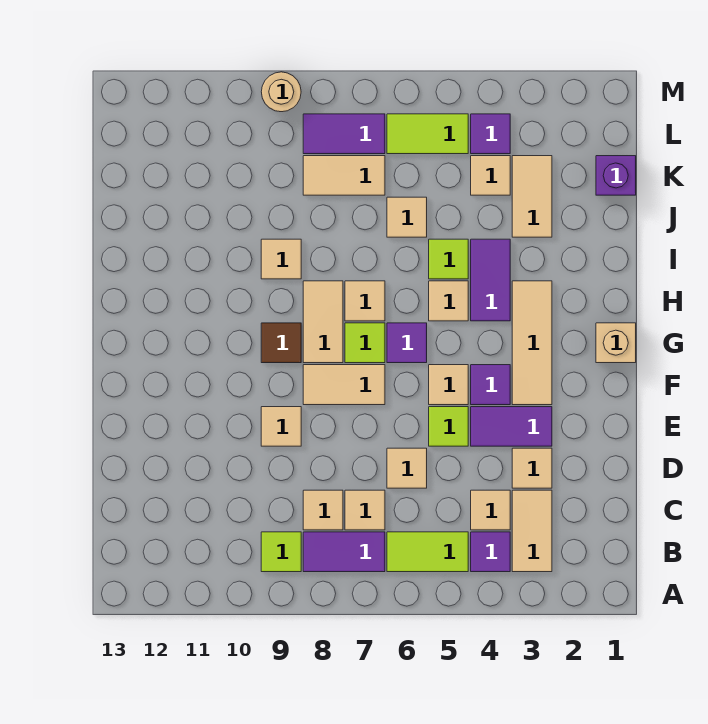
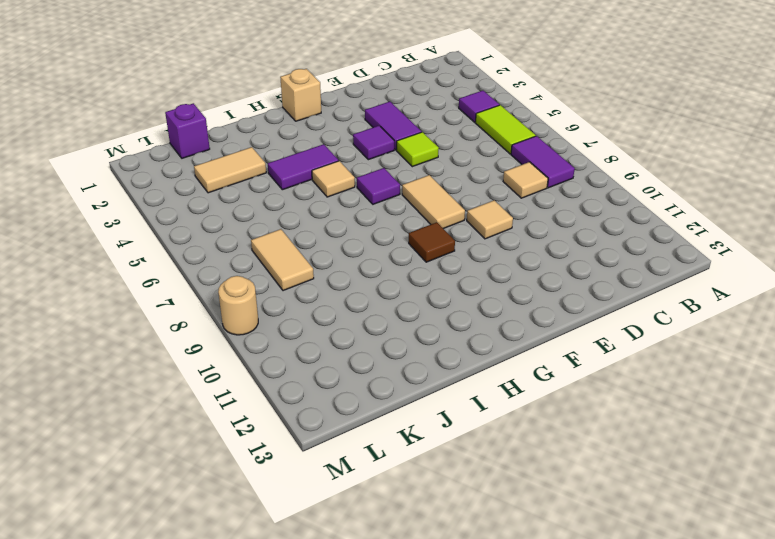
none -> tan tile B3:C3 level 1
none -> lime tile B9 level 1
none -> tan tile C4 level 1
none -> tan tile C7 level 1

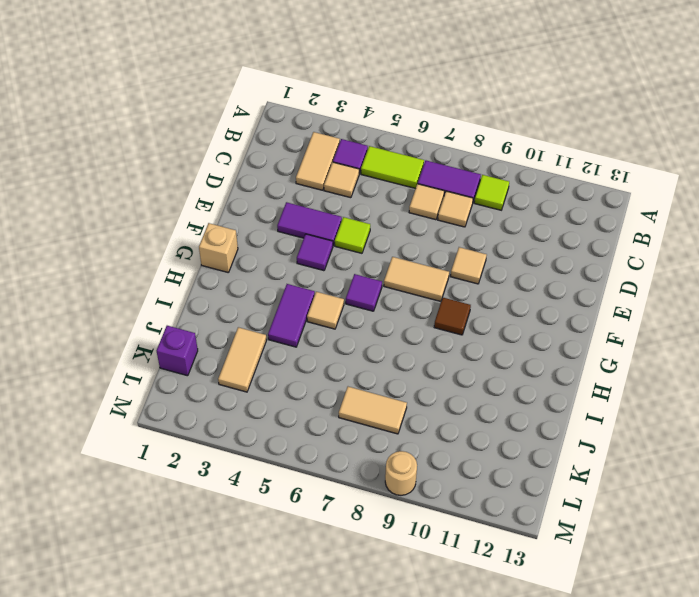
none -> tan tile D3 level 1
none -> tan tile D6 level 1
none -> tan tile F3:H3 level 1
none -> tan tile F5 level 1

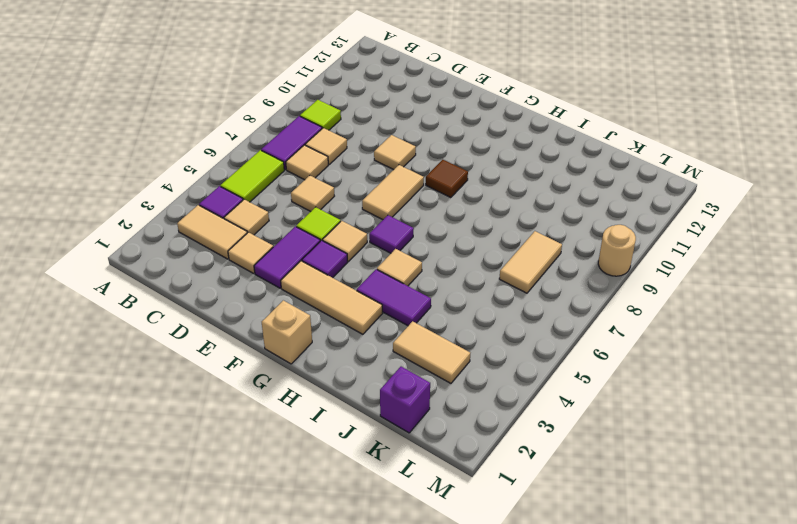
none -> lime tile G7 level 1
none -> tan tile G8:H8 level 1
none -> tan tile H7 level 1
none -> lime tile I5 level 1

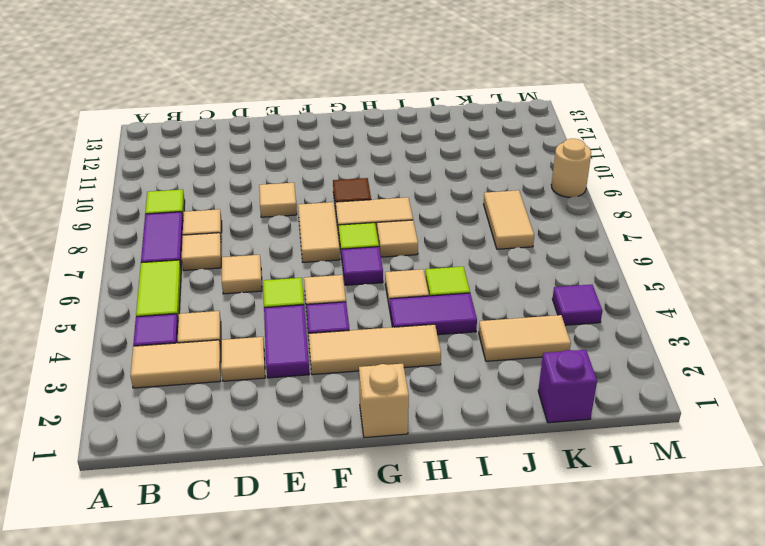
none -> tan tile I9 level 1
none -> tan tile J6 level 1
none -> tan tile K4 level 1
none -> lime tile L5:L6 level 1

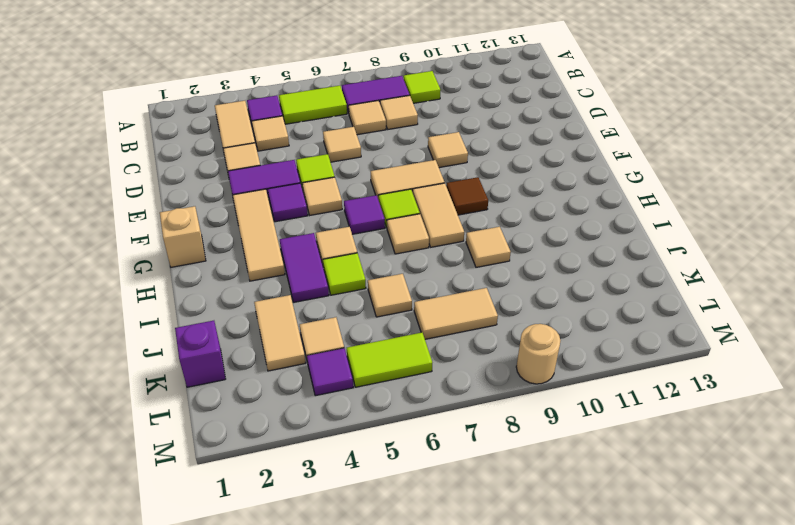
none -> purple tile L7:L8 level 1

